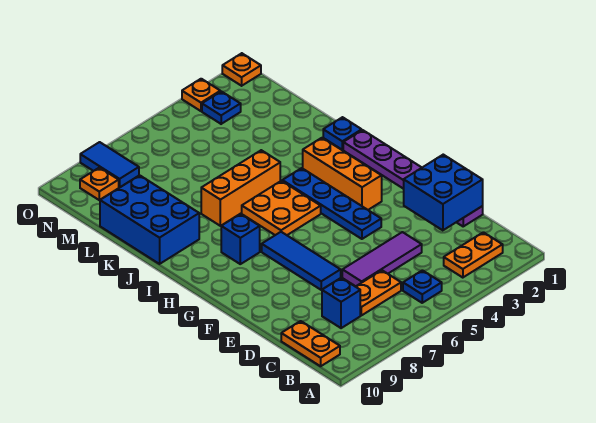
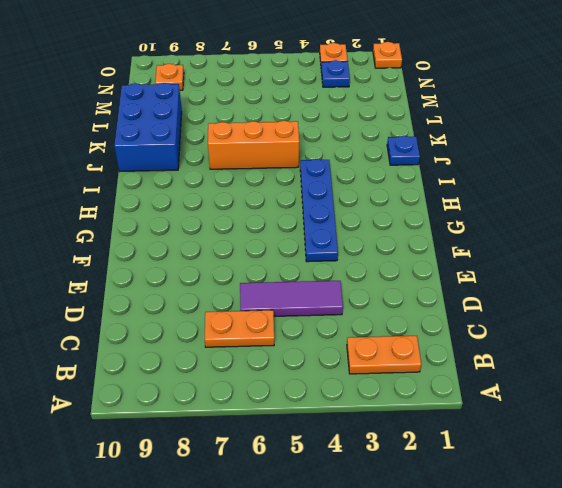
none -> blue plate B5 level 1
none -> orange plate B10:C10 level 1
none -> blue brick C8 level 1

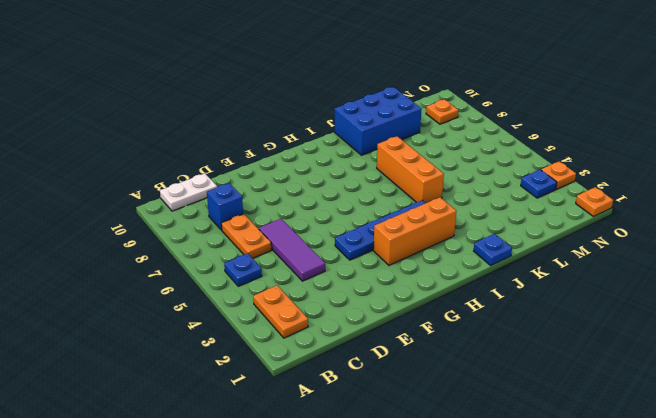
white plate B10:C10 level 1 -> orange plate B10:C10 level 1
none -> purple plate D1:I1 level 1
none -> blue tile E7:G7 level 1
none -> orange plate H5:I6 level 1

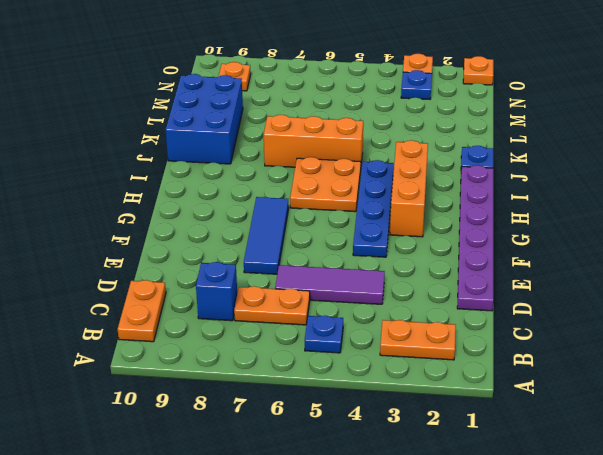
none -> blue brick H8 level 1
none -> blue tile N8:O8 level 1
none -> blue brick D1:E2 level 2

